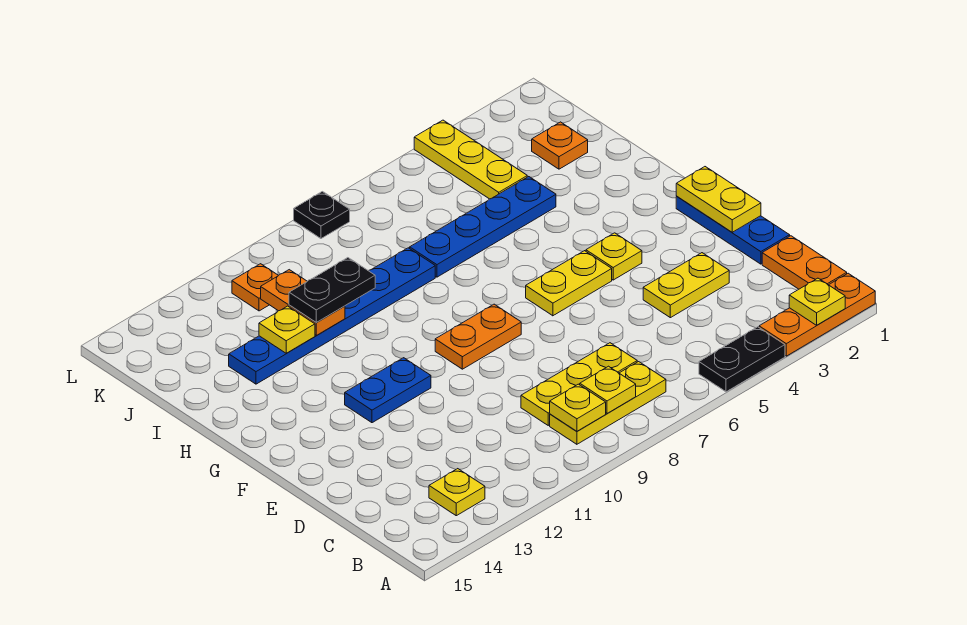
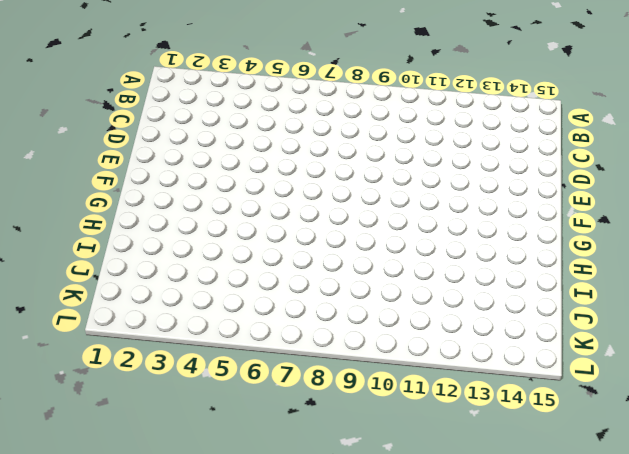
none -> orange plate A1:A3 level 1
none -> black plate A4:A5 level 1
none -> orange plate B1:C1 level 1

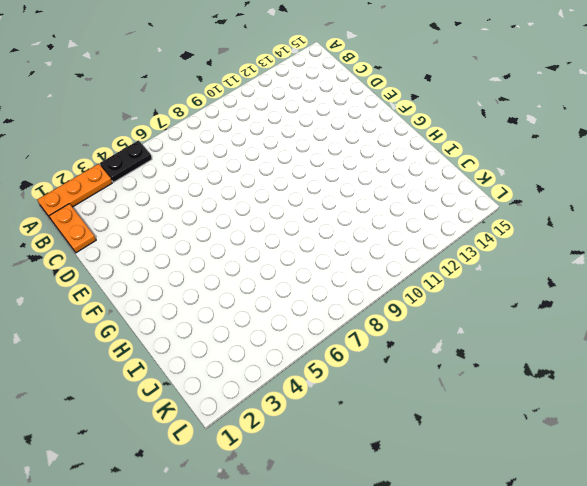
none -> yellow plate B7:B9 level 1
none -> yellow plate B13 level 1
none -> yellow plate C7:C9 level 1

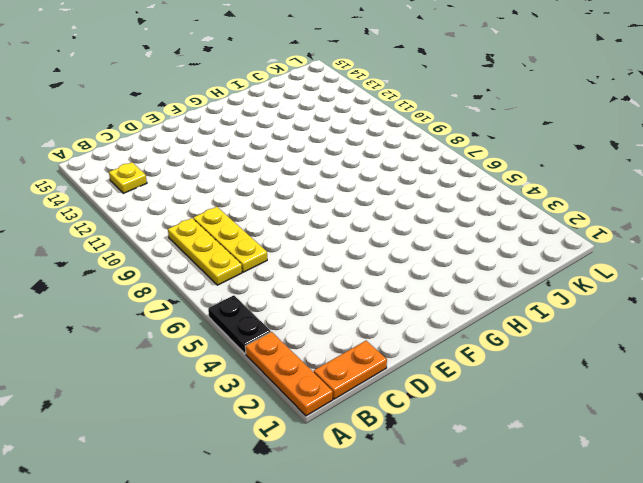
none -> blue plate D1:F1 level 1
none -> yellow plate D3:D4 level 1
none -> yellow plate F4 level 1

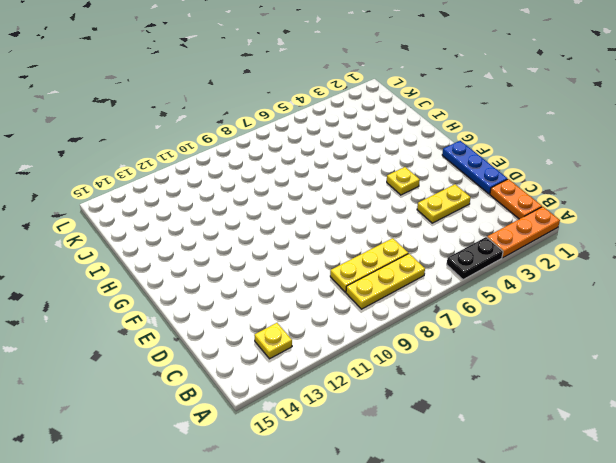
none -> yellow plate F5:F6 level 1
none -> orange plate F8:F9 level 1
none -> blue plate F11:F12 level 1

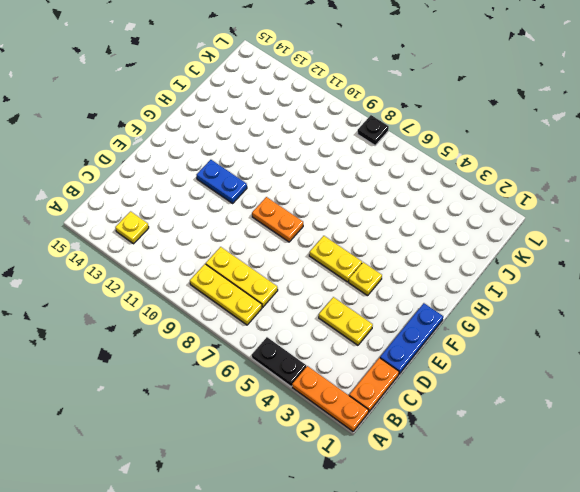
none -> blue plate I4:I7 level 1
none -> blue plate I8:I13 level 1
none -> orange plate J2 level 1

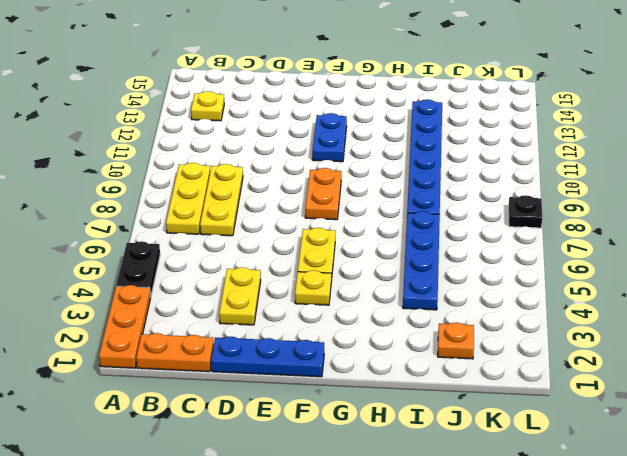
none -> yellow plate J4:L4 level 1
none -> orange plate K11 level 1
none -> yellow plate A2 level 2

